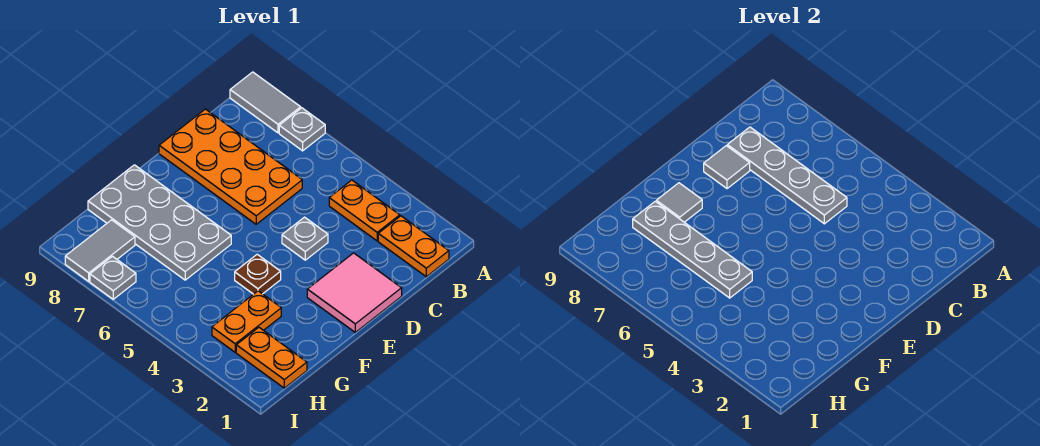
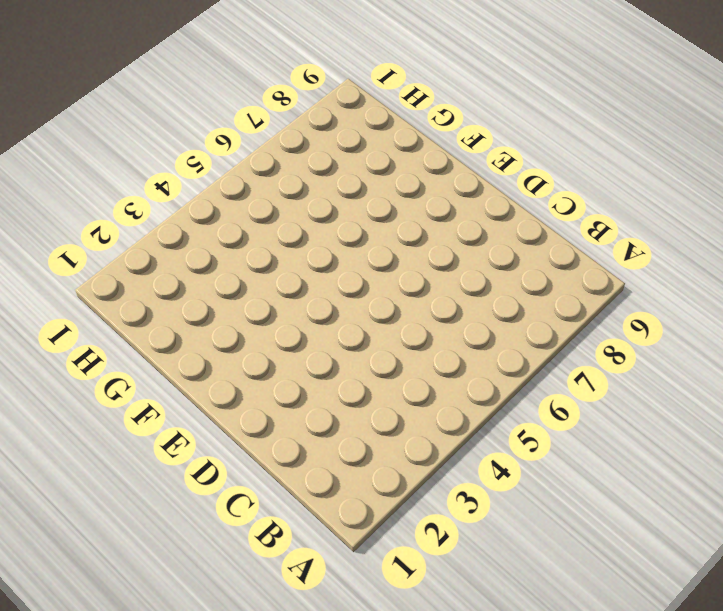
none -> grey plate A7 level 1
none -> grey tile A8:A9 level 1
none -> orange plate B1:B2 level 1

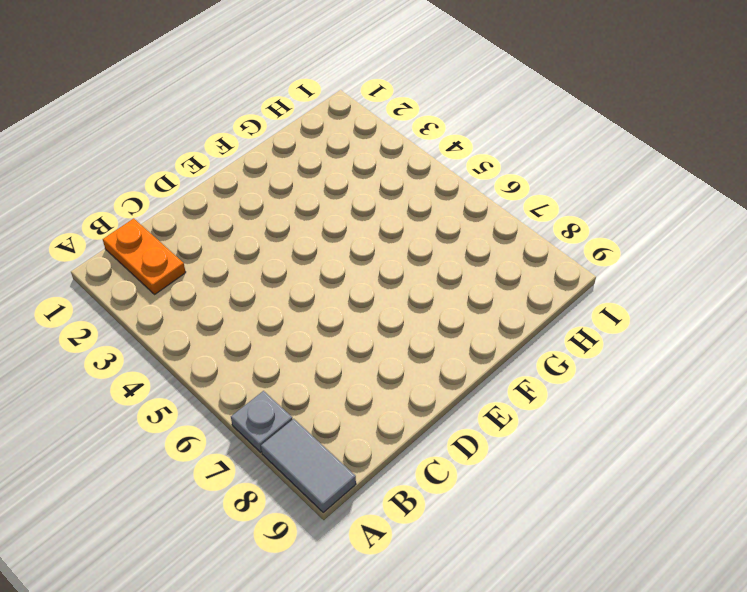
none -> orange plate B3:B4 level 1
none -> orange plate C6:D9 level 1
none -> pink tile D1:E2 level 1

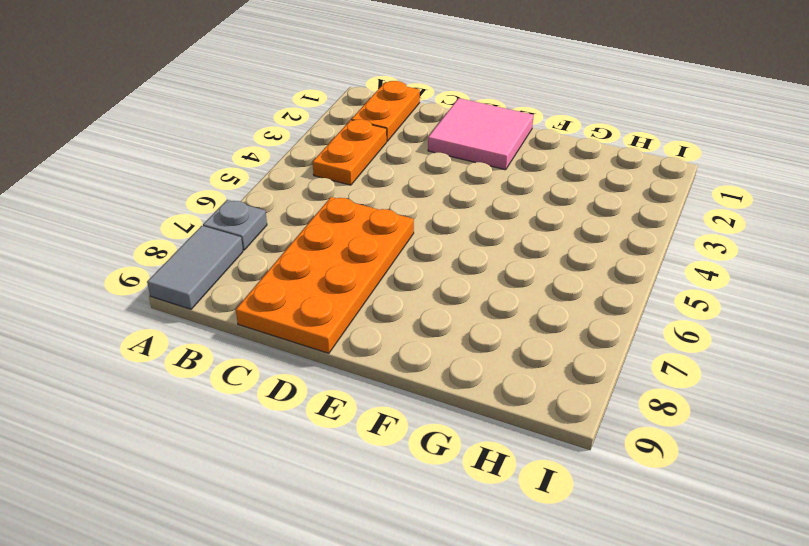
none -> grey plate D4 level 1
none -> brown plate F4 level 1
none -> grey plate F6:G9 level 1

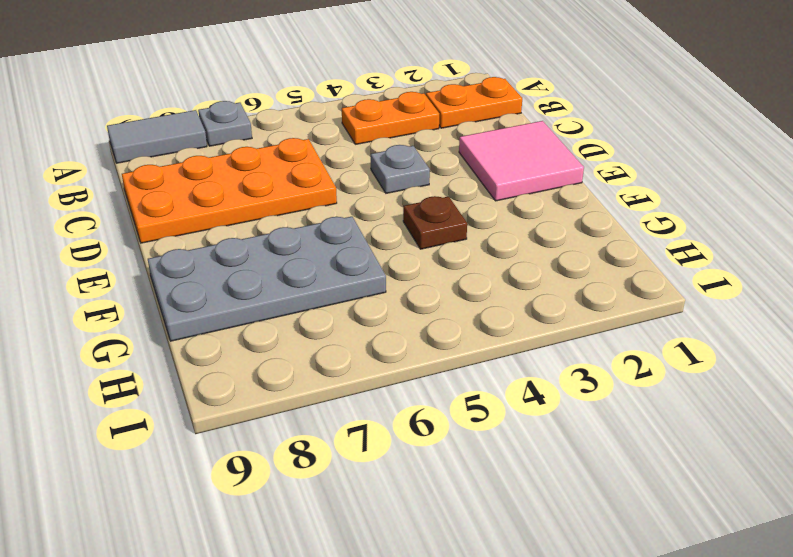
none -> orange plate G3:H3 level 1
none -> orange plate H1:H2 level 1
none -> grey tile H8:I8 level 1

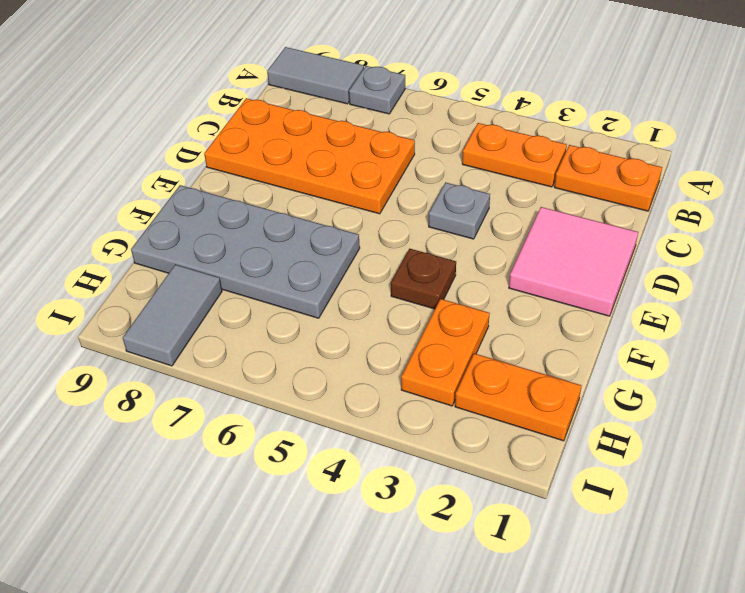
none -> grey plate I7 level 1
none -> grey plate C5:C8 level 2
none -> grey tile D8 level 2

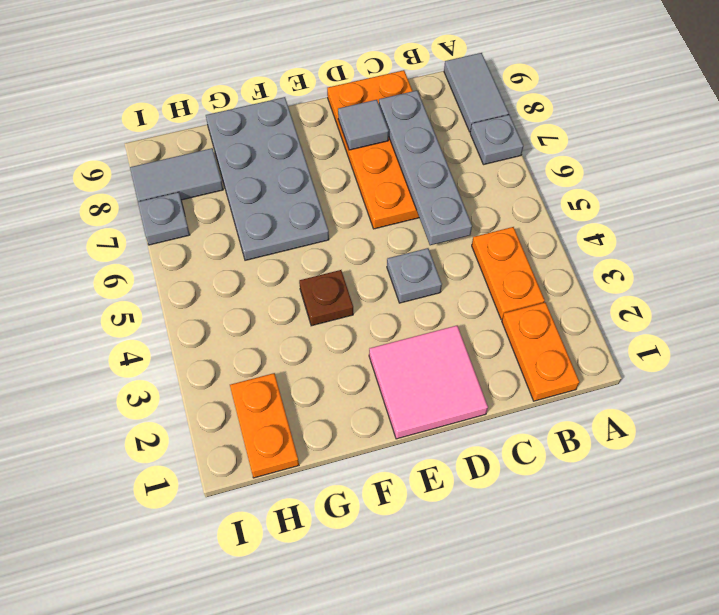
none -> orange plate G3:H3 level 1
none -> grey tile F8 level 2
none -> grey plate G5:G8 level 2

